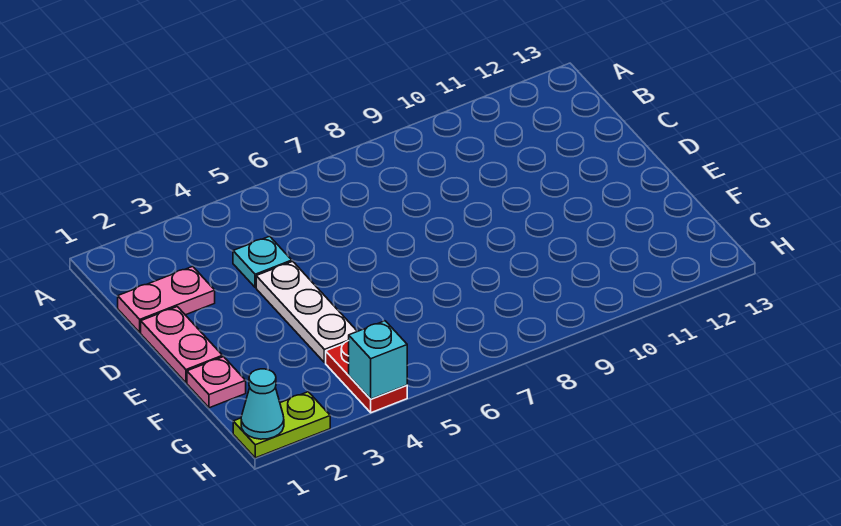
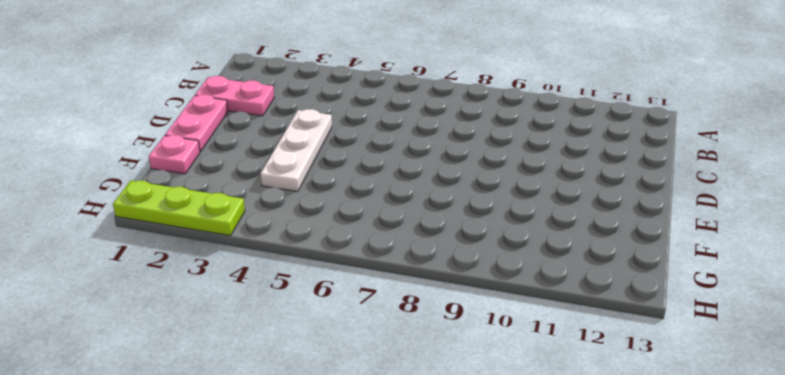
lime plate H1:H3 level 1 -> lime plate H1:H2 level 1
none -> cyan plate C4 level 1
none -> red plate G4:H4 level 1

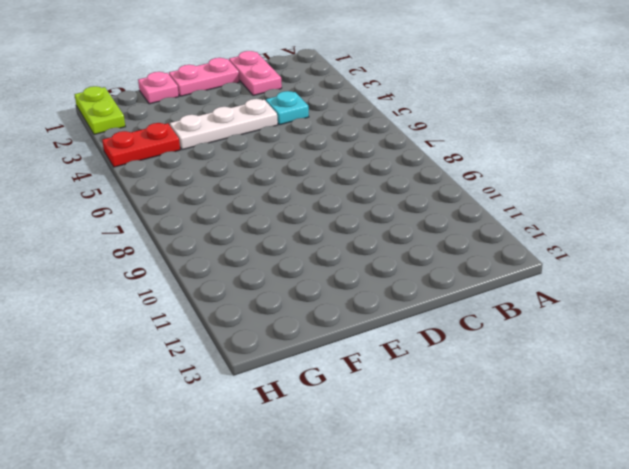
none -> cyan cone H1 level 2
none -> cyan brick H4 level 2

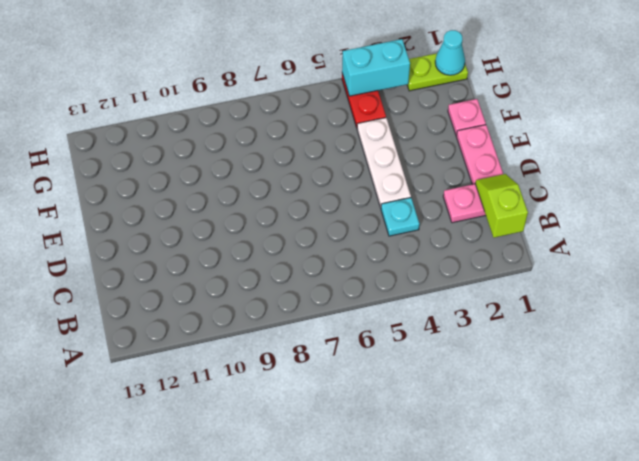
lime slope B1:C1 level 2 top B -> none
cyan brick H3:H4 level 2 -> cyan brick H4 level 2

